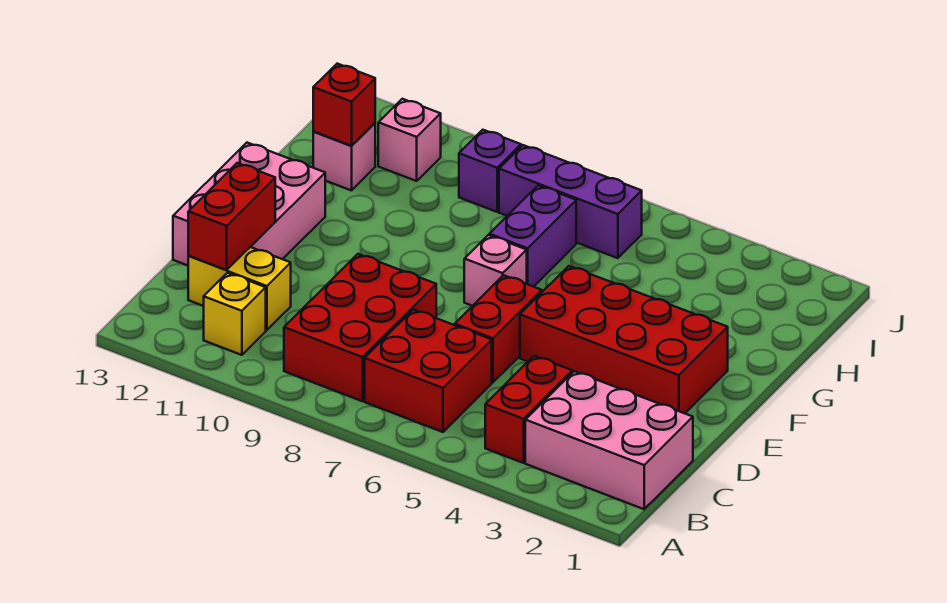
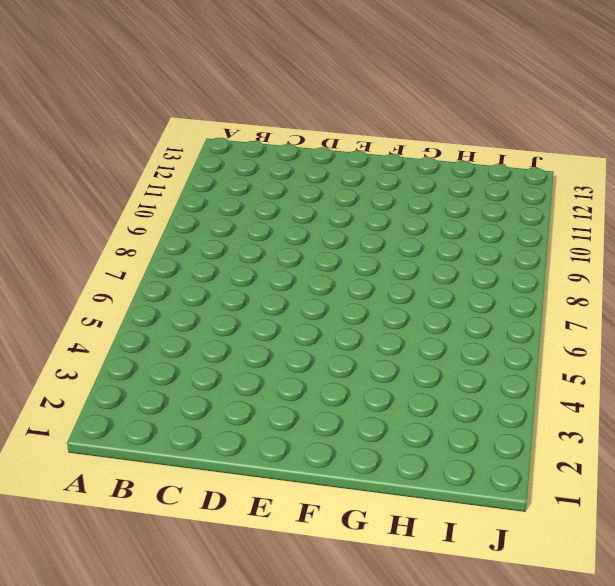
none -> pink brick B1:C3 level 1
none -> red brick B4:C4 level 1
none -> red brick B6:C7 level 1

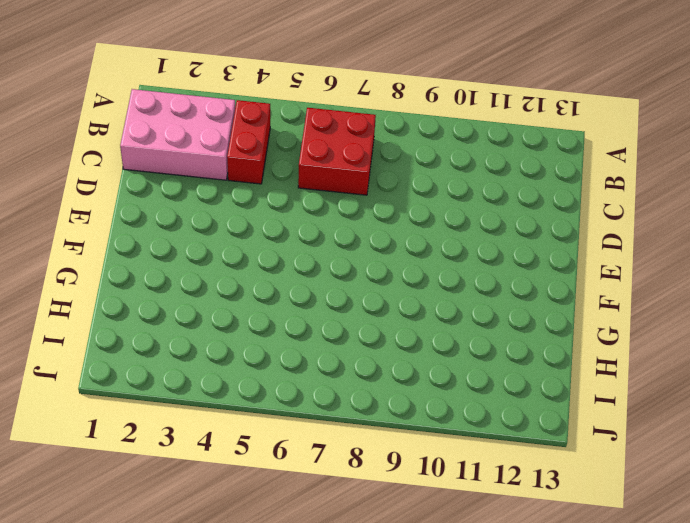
none -> red brick B8:D9 level 1
none -> yellow brick B11 level 1
none -> yellow brick C11:C12 level 1

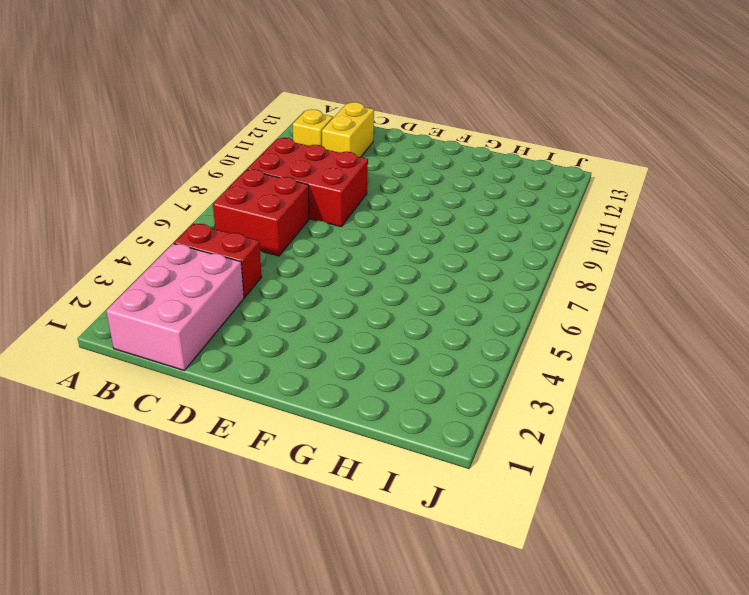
none -> red brick D6:E6 level 1
none -> pink brick D12:F13 level 1
none -> red brick E2:F5 level 1

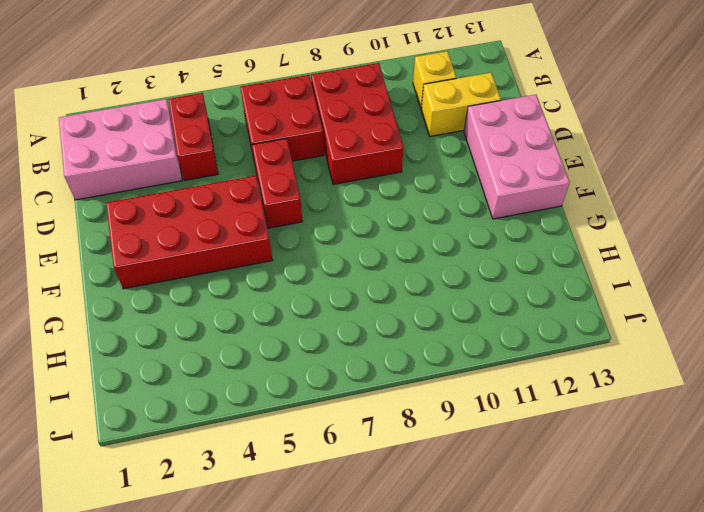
none -> pink brick F7 level 1
none -> purple brick G7:H7 level 1
none -> pink brick H12 level 1

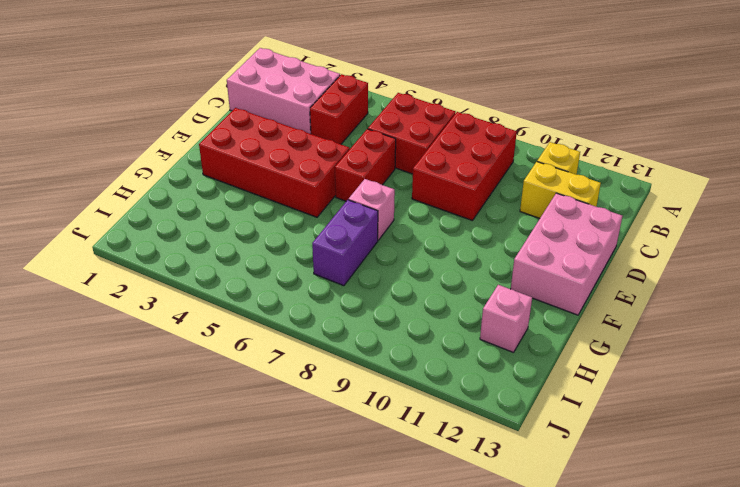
none -> purple brick I6:I8 level 1
none -> purple brick I9 level 1
none -> pink brick I11 level 1

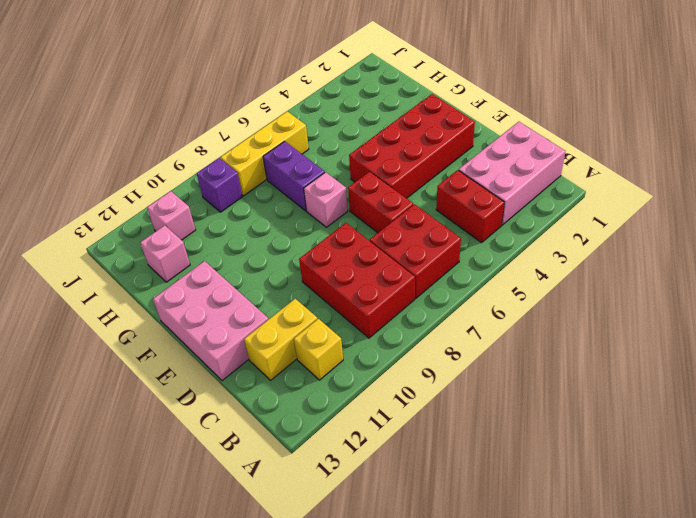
yellow brick I6:I8 level 1 -> purple brick I6:I8 level 1
none -> red brick C12:D12 level 2
none -> red brick H12 level 2

